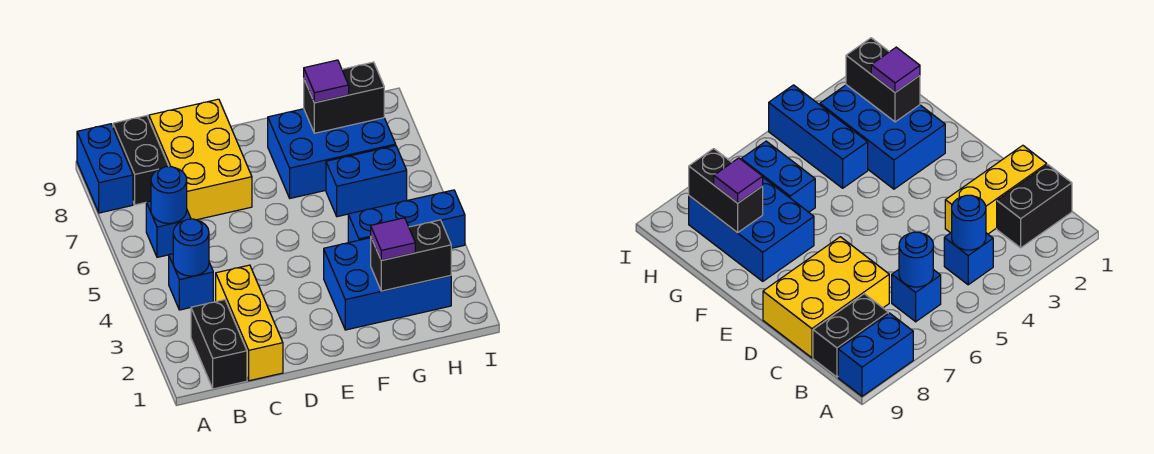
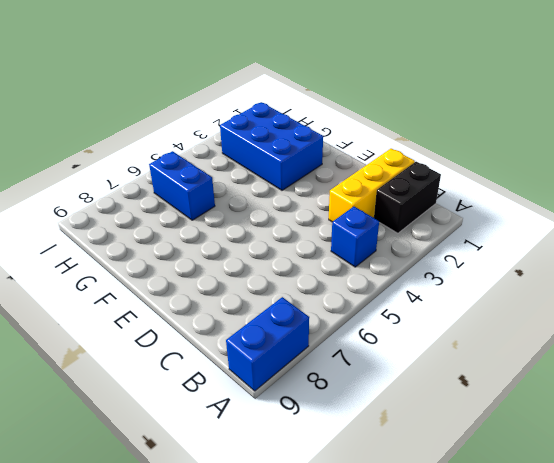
none -> blue brick B6 level 1
none -> black brick B8:B9 level 1
none -> yellow brick C7:D9 level 1

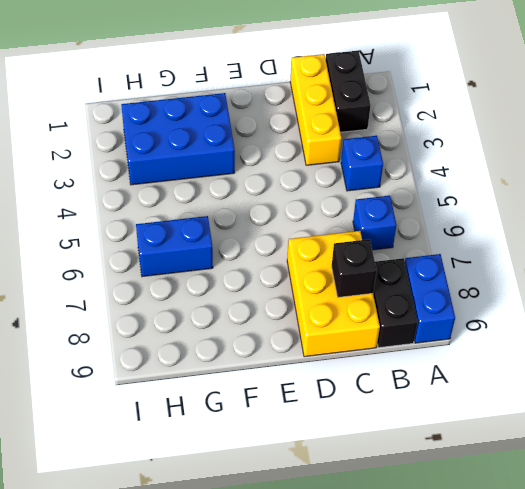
black brick C8 level 2 -> none
none -> blue brick F7:H8 level 1
none -> blue brick G4:I4 level 1
none -> blue round brick B4 level 2

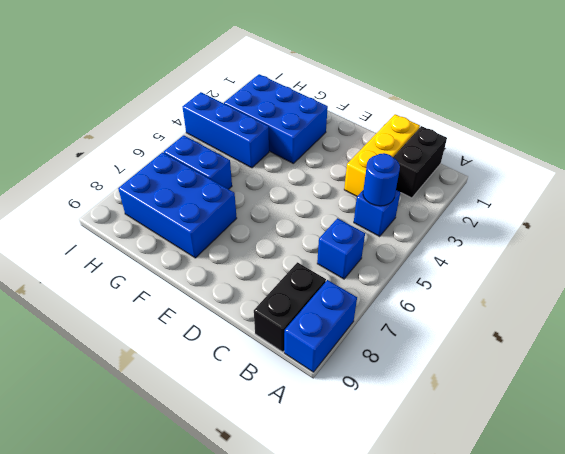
none -> yellow brick C7:D9 level 1
none -> blue round brick B6 level 2
none -> black brick G2:H2 level 2

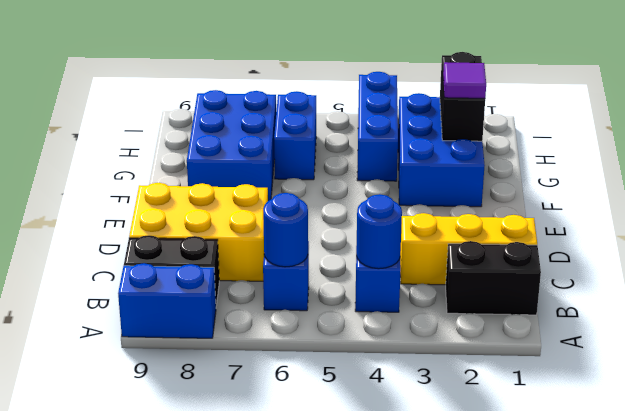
none -> black brick G8:H8 level 2
none -> purple tile G8 level 3

